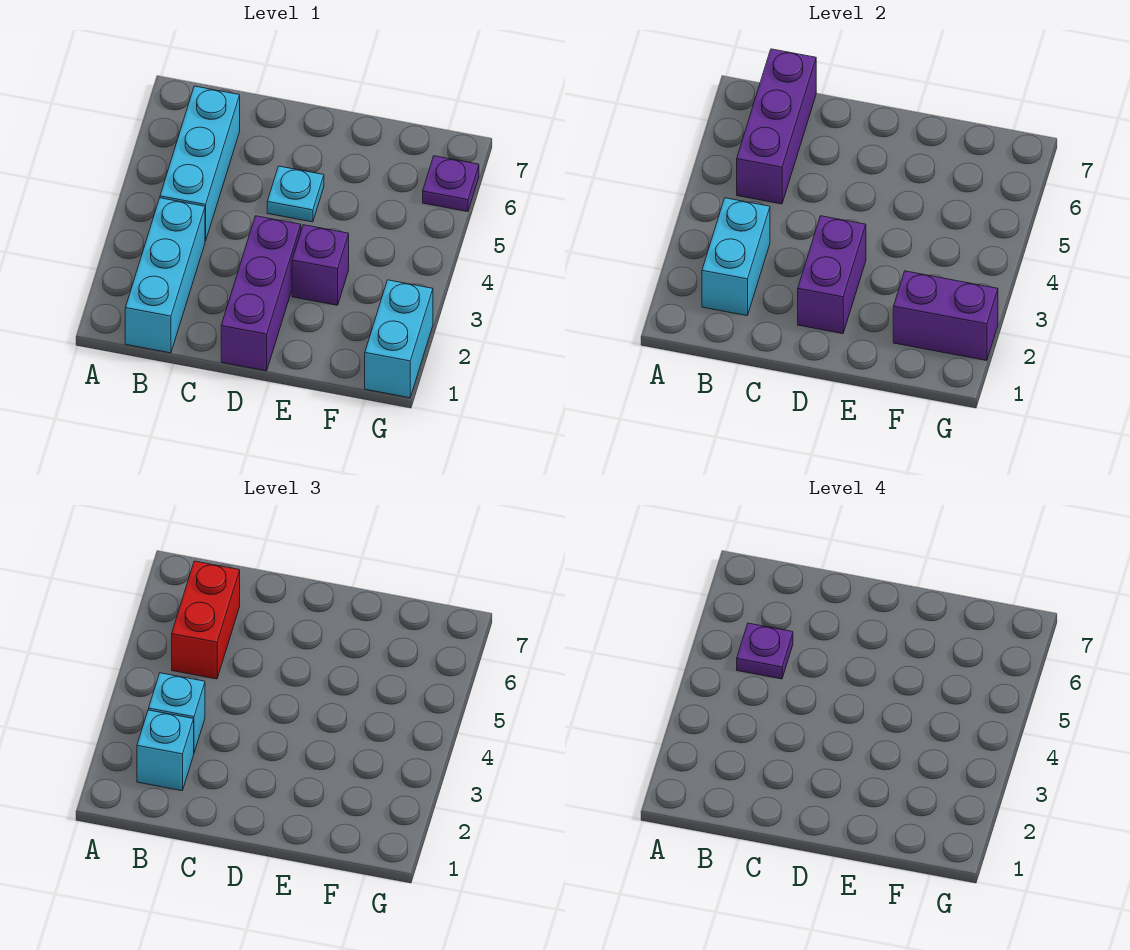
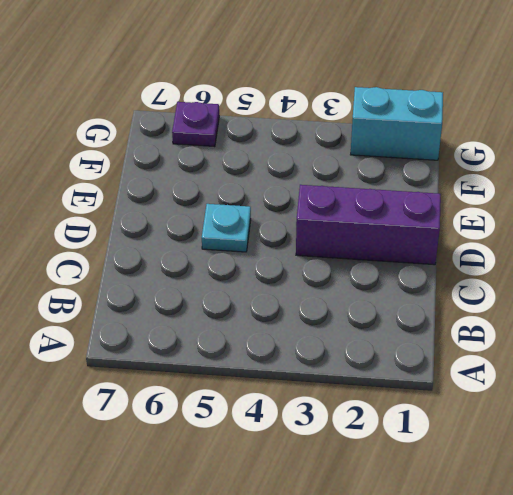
none -> cyan brick B1:B3 level 1
none -> cyan brick B4:B6 level 1
none -> purple brick E3 level 1

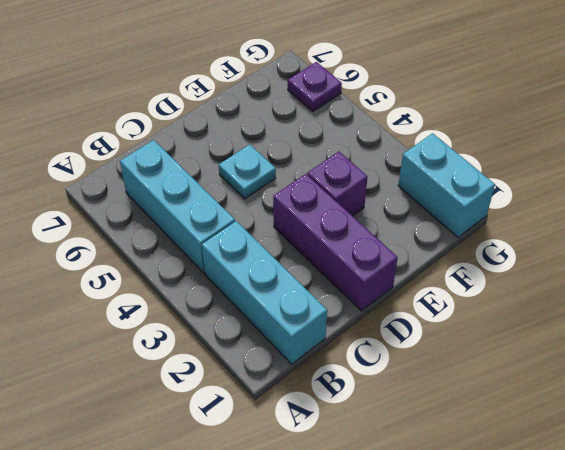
none -> cyan brick B2:B3 level 2
none -> purple brick B5:B7 level 2
none -> purple brick D2:D3 level 2

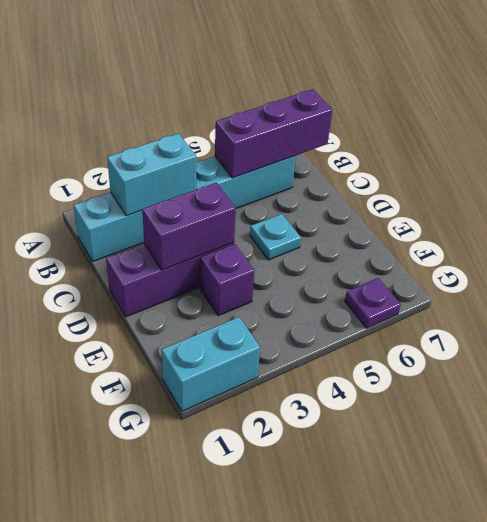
none -> purple brick F2:G2 level 2
none -> cyan brick B2 level 3
none -> cyan brick B3 level 3

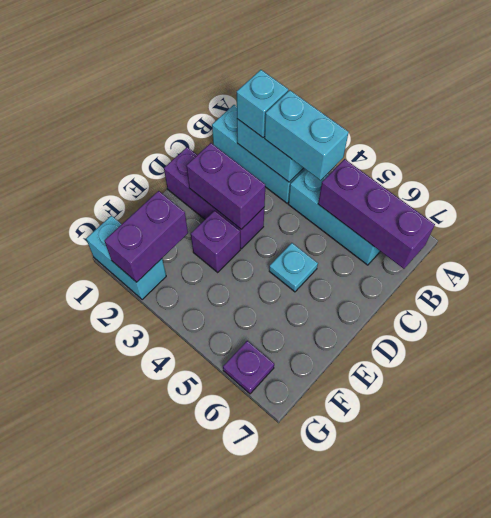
cyan brick B3:B4 level 3 -> cyan brick B3 level 3
none -> red brick B5:B6 level 3
none -> purple plate B5 level 4

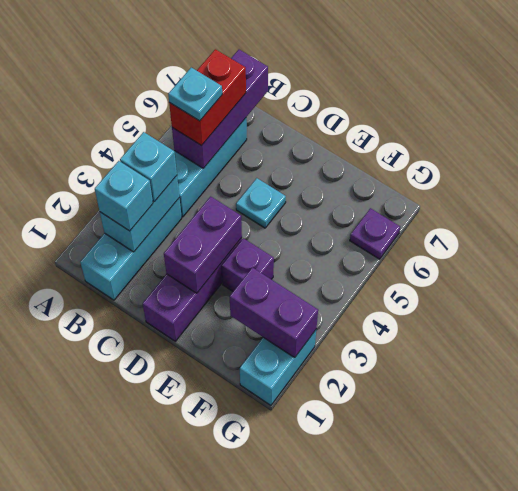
cyan plate B5 level 4 -> purple plate B5 level 4

